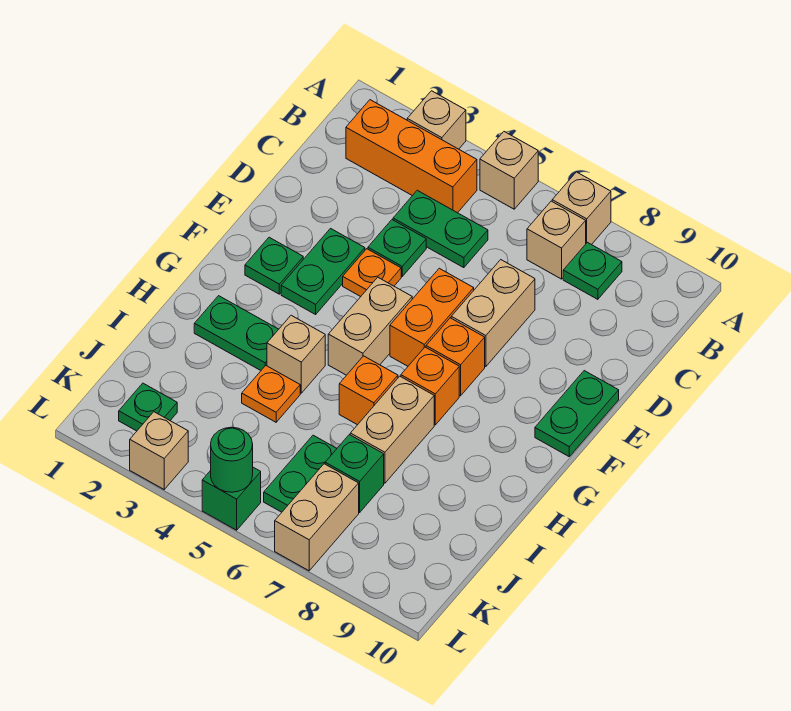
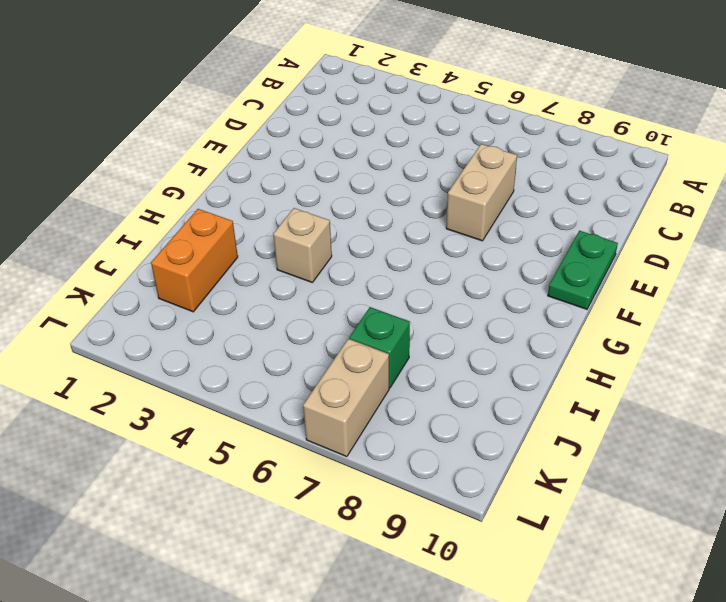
orange brick I2:J2 level 1 -> orange brick E6:F6 level 1
none -> tan brick A3 level 1
none -> tan brick A5 level 1
none -> tan brick A7 level 1

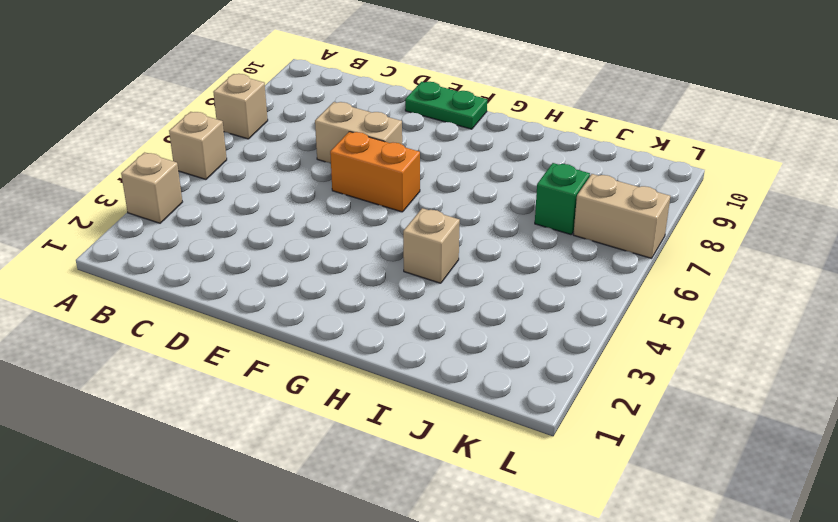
none -> orange brick B2:B4 level 1
none -> tan brick B7 level 1
none -> green plate B8 level 1

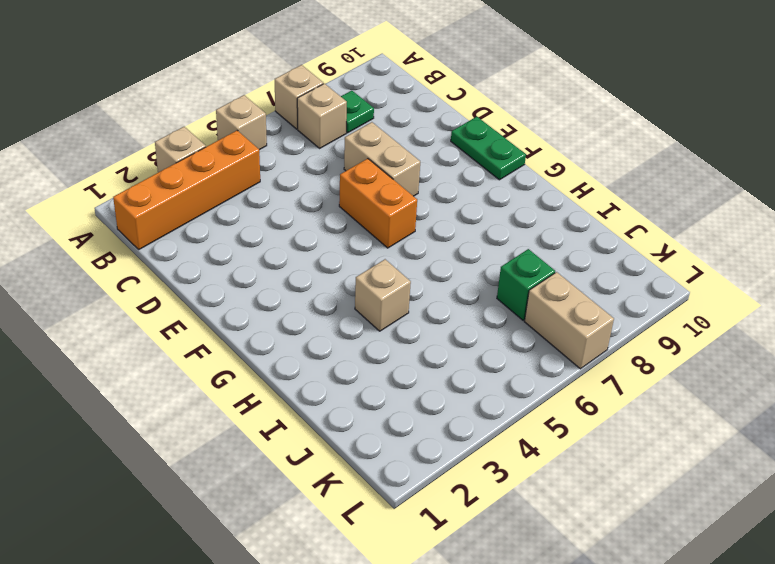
orange brick B1:B4 level 1 -> orange brick B2:B4 level 1
none -> green plate C4:C5 level 1
none -> green plate D4 level 1
none -> green plate E3:F3 level 1

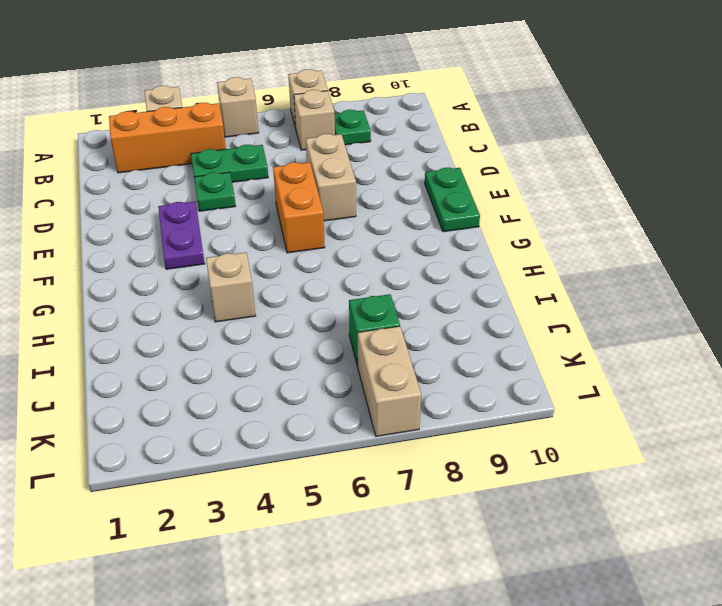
purple plate E3:F3 level 1 -> green plate E3:F3 level 1
none -> orange plate E4 level 1
none -> green plate F2 level 1
none -> tan brick F5:G5 level 1

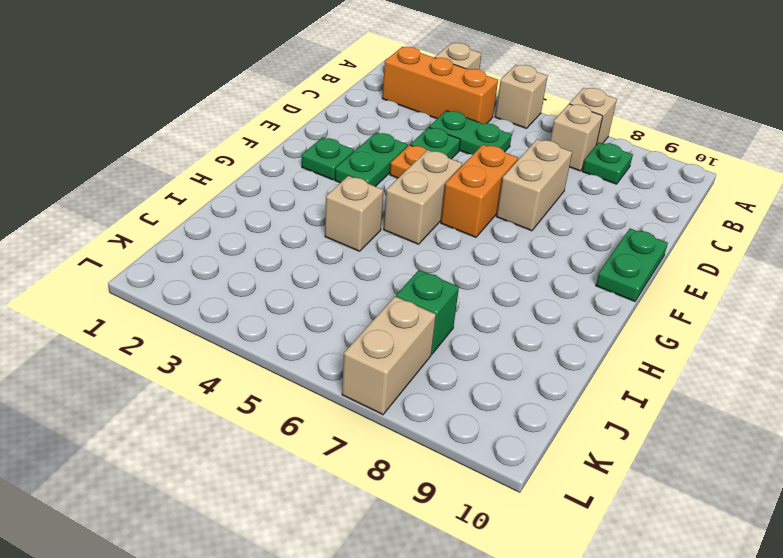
none -> orange brick F7 level 1
none -> orange brick G7 level 1
none -> green plate H2:H3 level 1

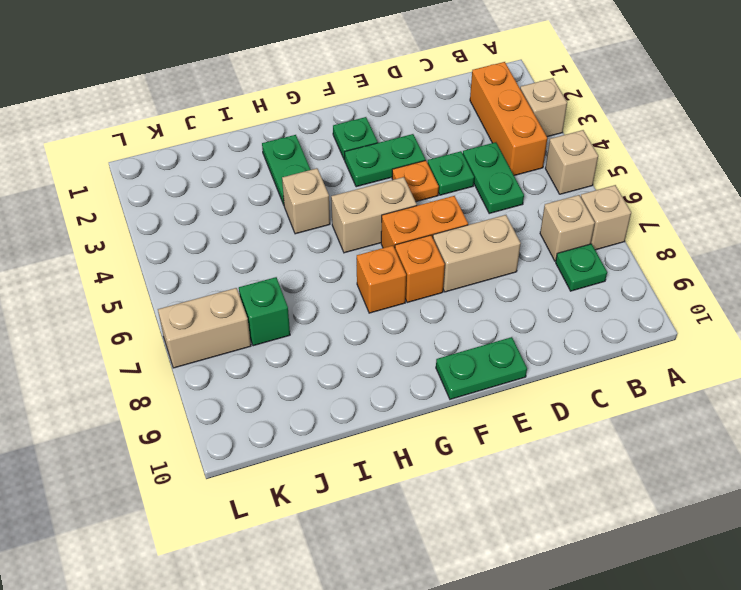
none -> orange brick H6 level 1
none -> tan brick H7:I7 level 1
none -> orange plate I4 level 1

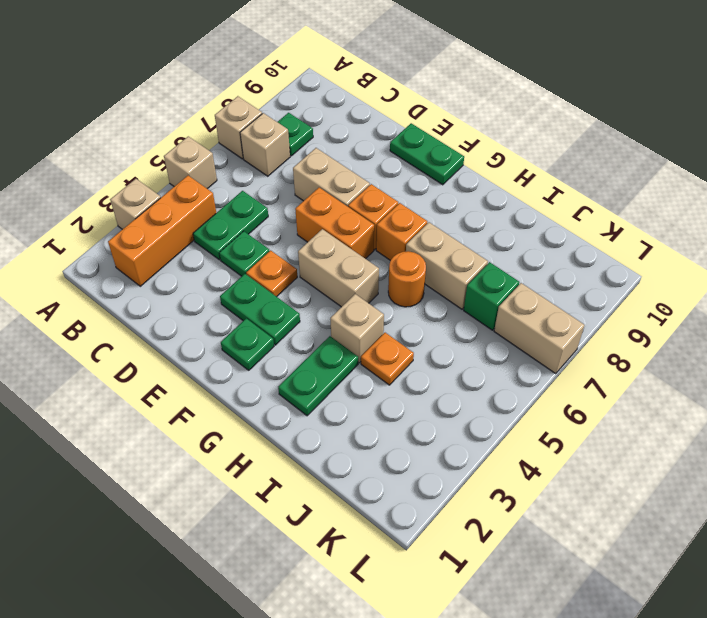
orange round brick H6 level 1 -> orange brick H6 level 1
none -> green plate J6:K6 level 1
none -> green plate K2 level 1
none -> tan brick L3 level 1

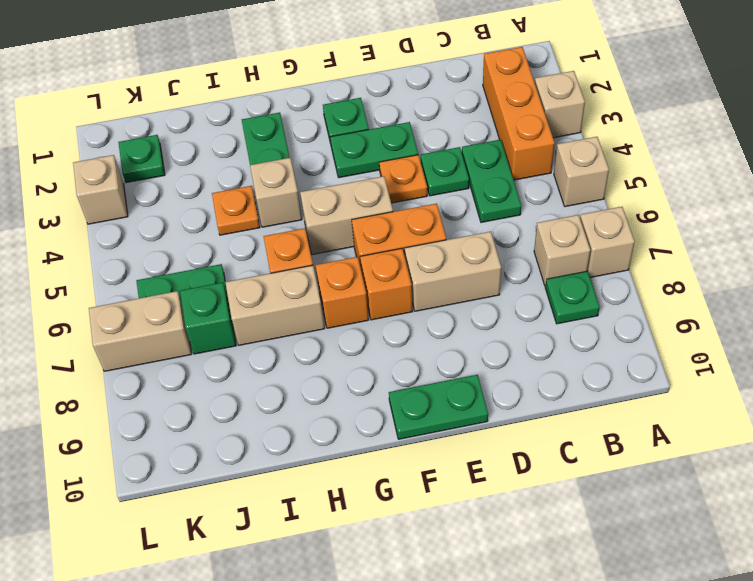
none -> green brick L5 level 1
none -> green round brick L5 level 2

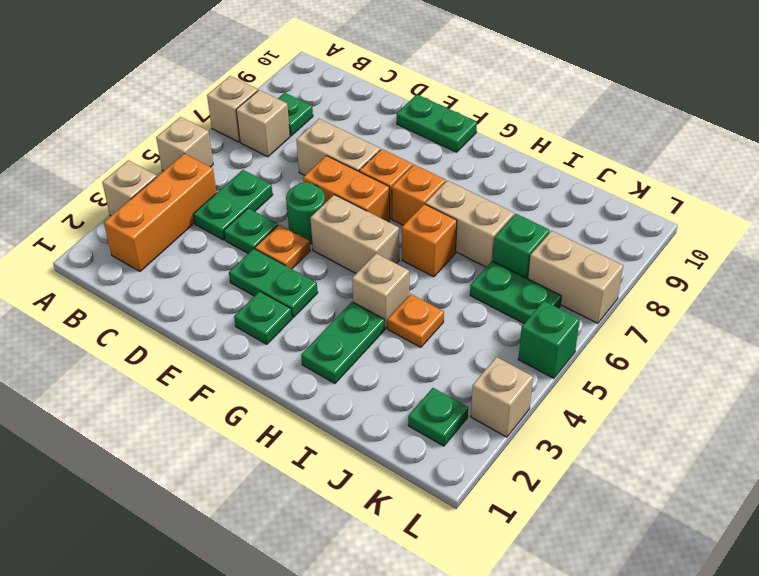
green round brick E5 level 1 -> green round brick L5 level 2

